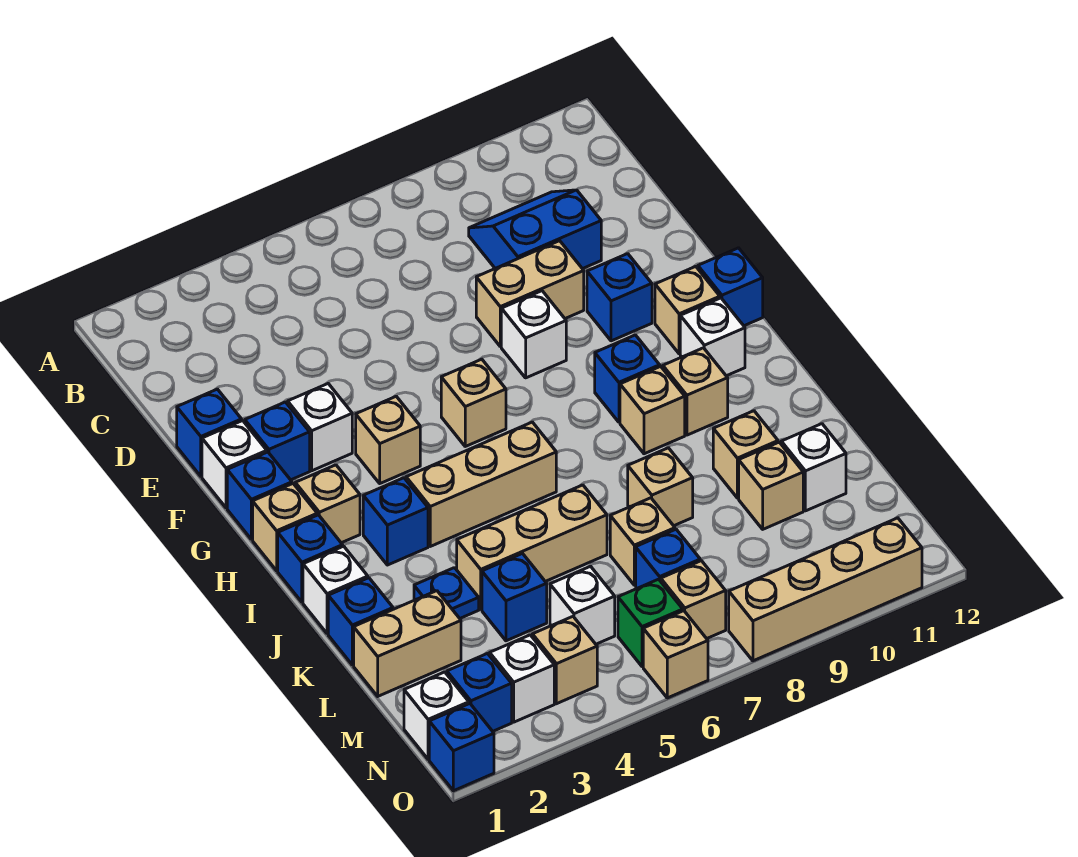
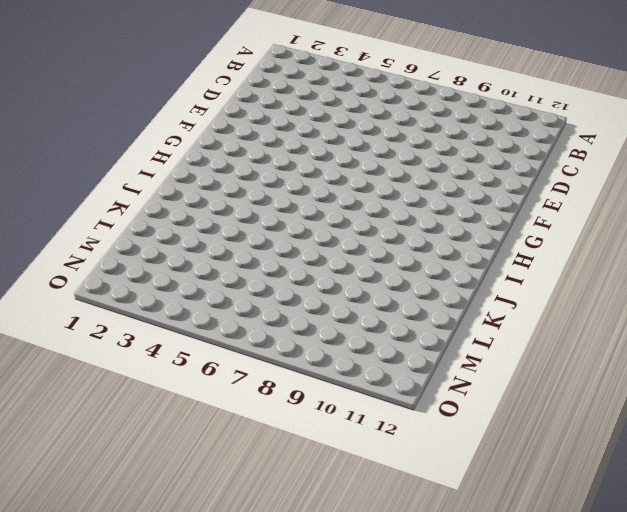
none -> blue slope C9:D10 level 1 top D
none -> blue brick E1 level 1
none -> tan brick E8:E9 level 1
none -> white brick F1 level 1

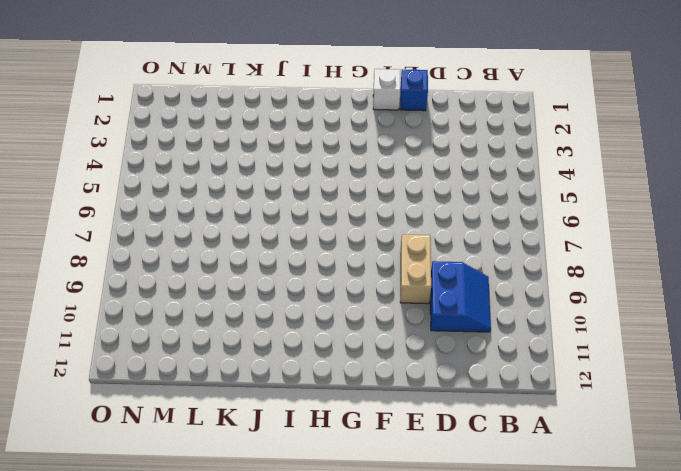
none -> blue brick F2 level 1
none -> white brick F3 level 1
none -> white brick F8 level 1
none -> blue brick F10 level 1

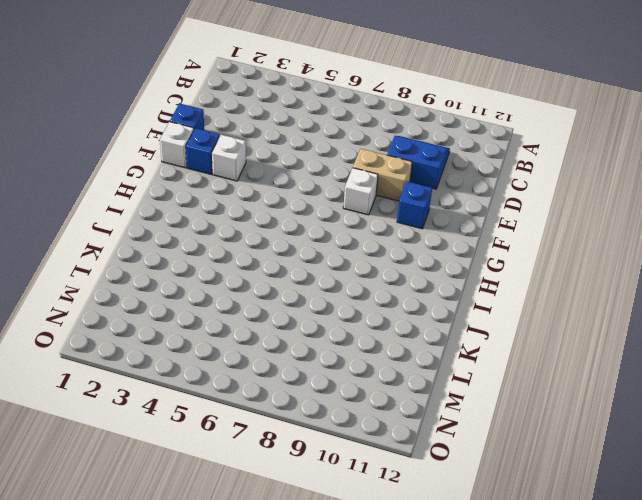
none -> blue brick G1 level 1
none -> tan brick G4 level 1
none -> tan brick G6 level 1
none -> tan brick G11 level 1

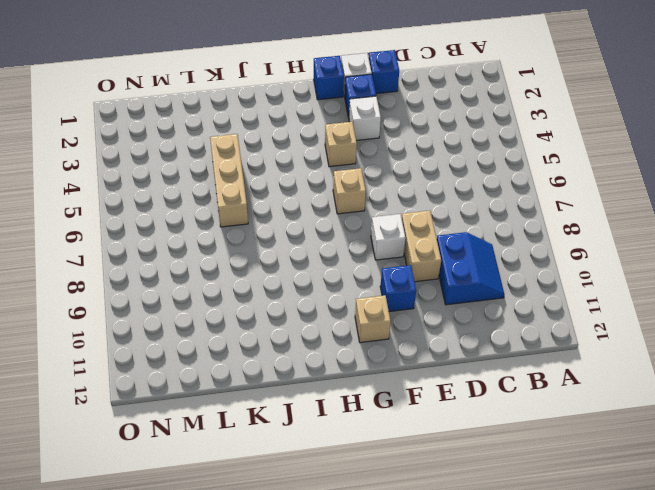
none -> blue brick G12 level 1
none -> tan brick H1 level 1
none -> tan brick H2 level 1
none -> blue brick H9 level 1

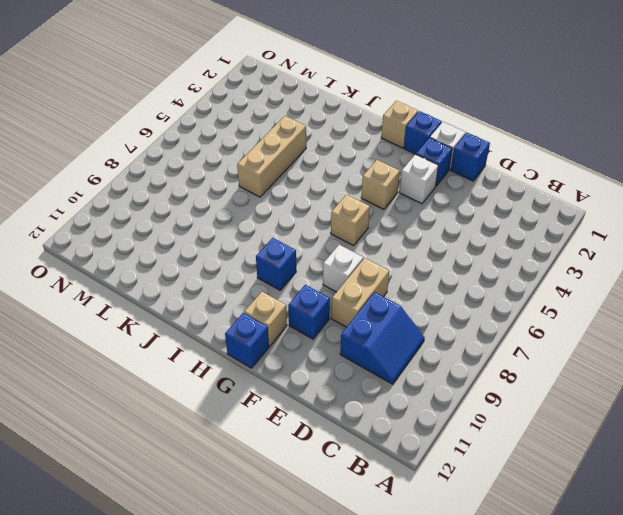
none -> tan brick H2 level 1
none -> white brick H11 level 1
none -> blue brick I1 level 1
none -> blue brick I3 level 1

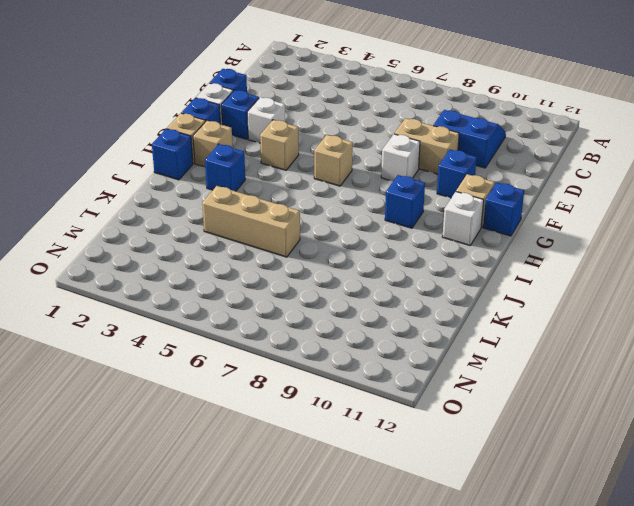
none -> tan brick I4:I6 level 1
none -> tan brick I9 level 1
none -> tan brick I10 level 1
none -> white brick J1 level 1

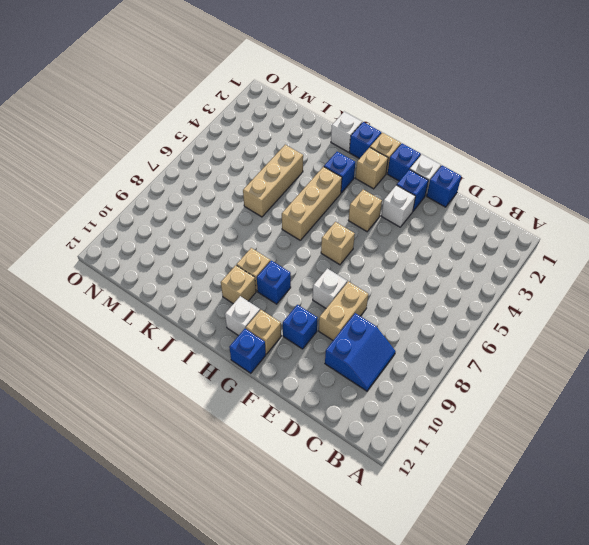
none -> blue brick K1 level 1
none -> blue plate K3 level 1
none -> tan brick K8 level 1
none -> tan brick K10 level 1

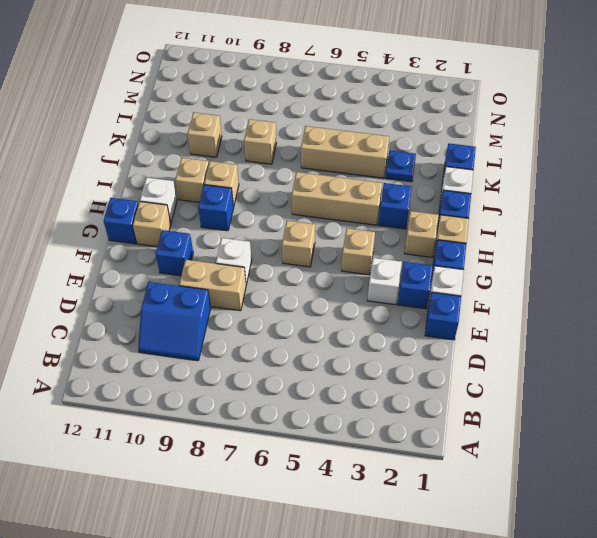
none -> tan brick L1:L2 level 1
none -> blue brick L4 level 1
none -> tan brick L7 level 1
none -> tan brick L10 level 1

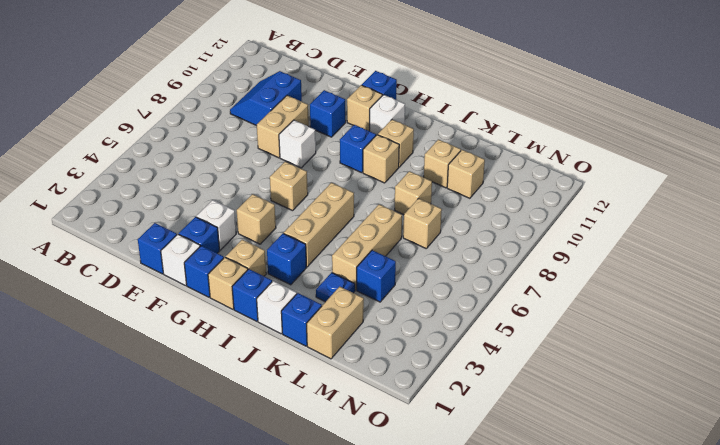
none -> white brick L11 level 1
none -> white brick M5 level 1
none -> blue brick M7 level 1
none -> white brick N1 level 1

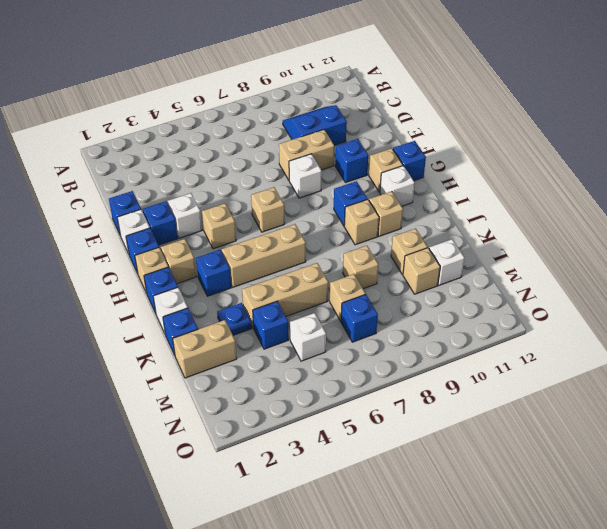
none -> white brick N1 level 1
none -> blue brick N2 level 1
none -> white brick N3 level 1
none -> tan brick N4 level 1

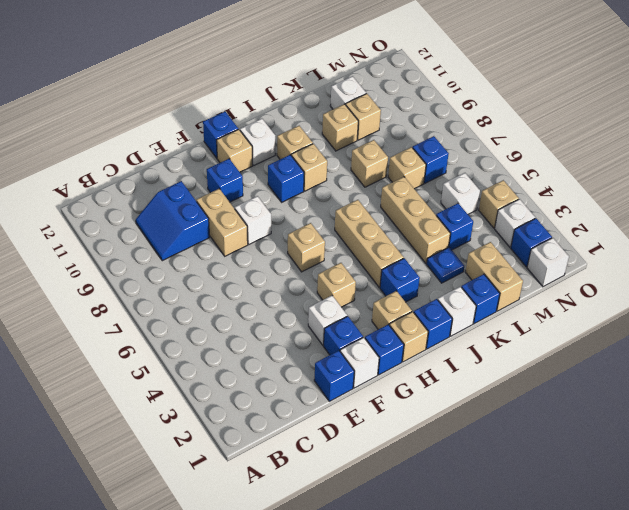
none -> green brick N6 level 1
none -> tan brick N7 level 1
none -> blue brick O1 level 1
none -> tan brick O6 level 1

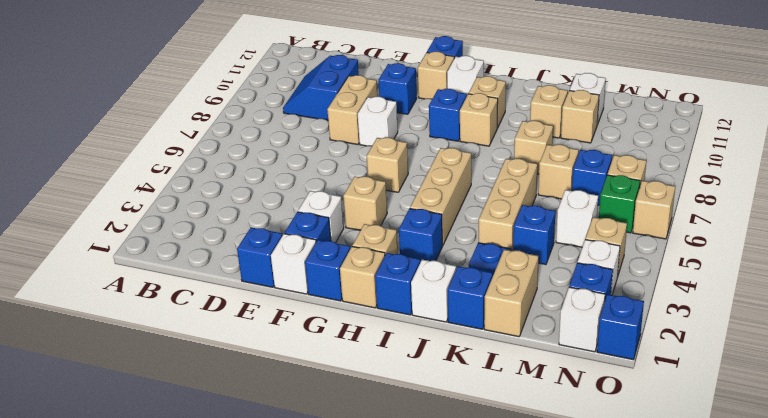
none -> tan brick O8:O11 level 1

